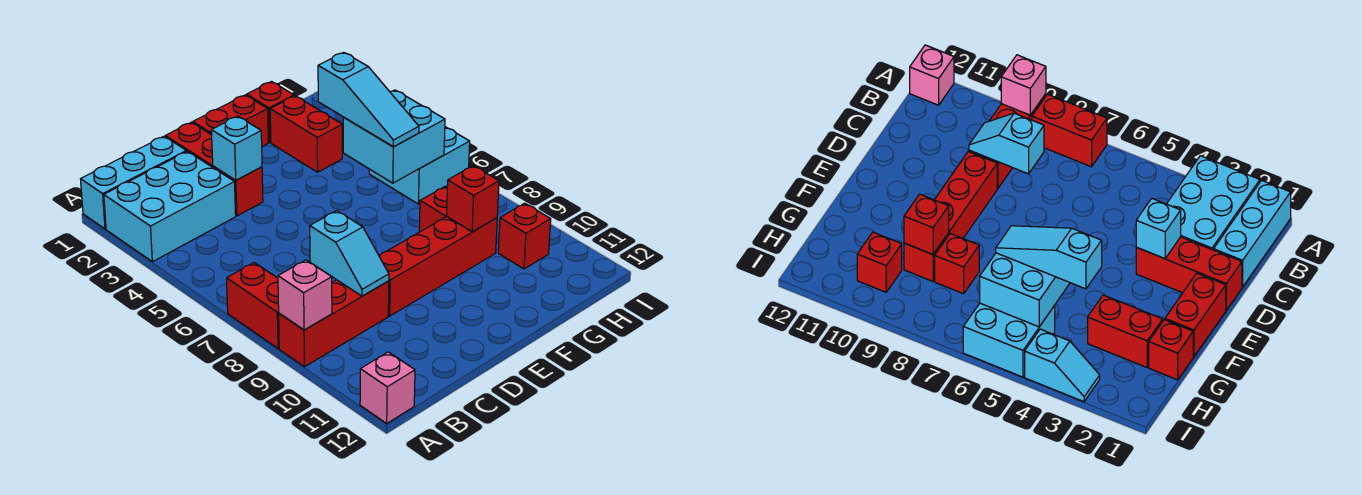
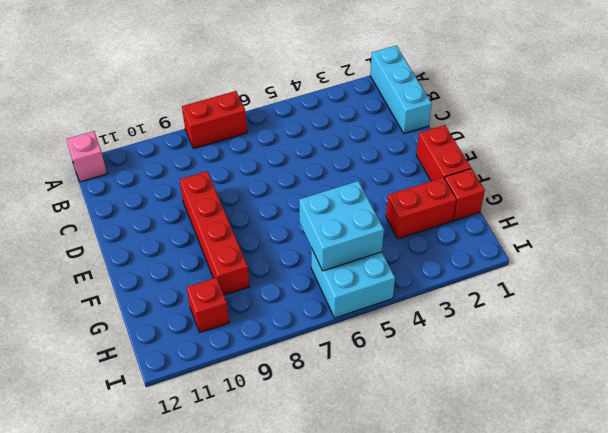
none -> cyan brick A2:C3 level 1
none -> red brick A9:C9 level 1
none -> red brick D1:D3 level 1

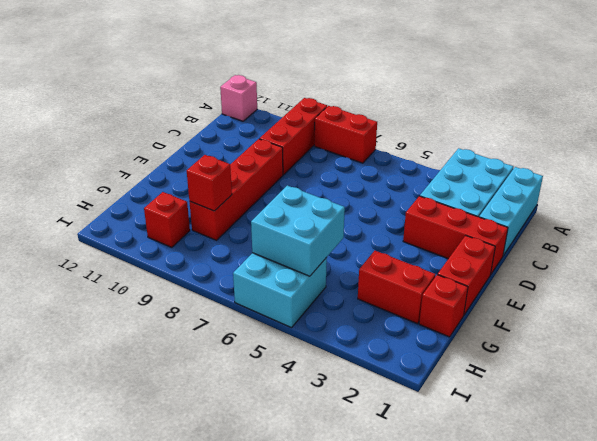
none -> red brick G8 level 1
none -> cyan slope I3:I4 level 1 top 4
none -> pink brick A9 level 2

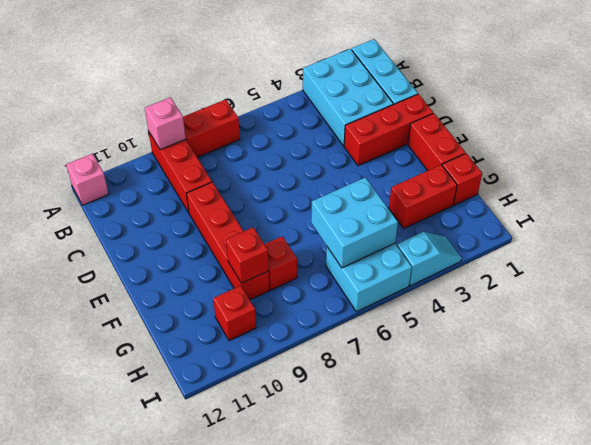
none -> cyan slope C8:C9 level 2 top 8
none -> cyan brick D3 level 2
none -> cyan slope G4:G6 level 3 top 4

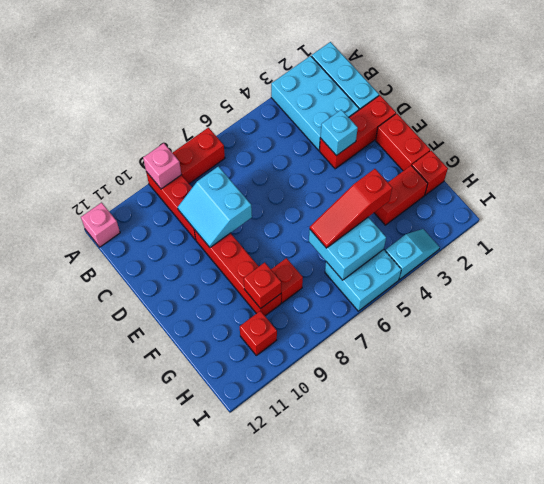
cyan slope C8:D9 level 2 top 8 -> cyan slope C8:C9 level 2 top 8
red slope G4:G6 level 3 top 4 -> cyan slope G4:G6 level 3 top 4

